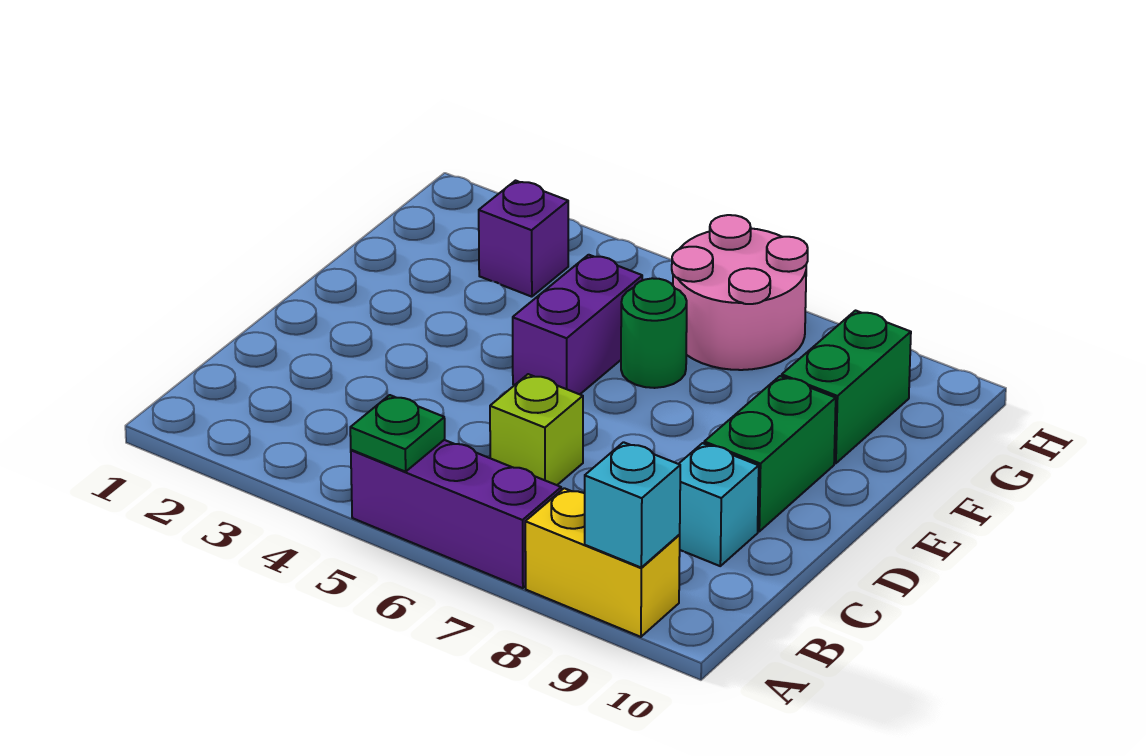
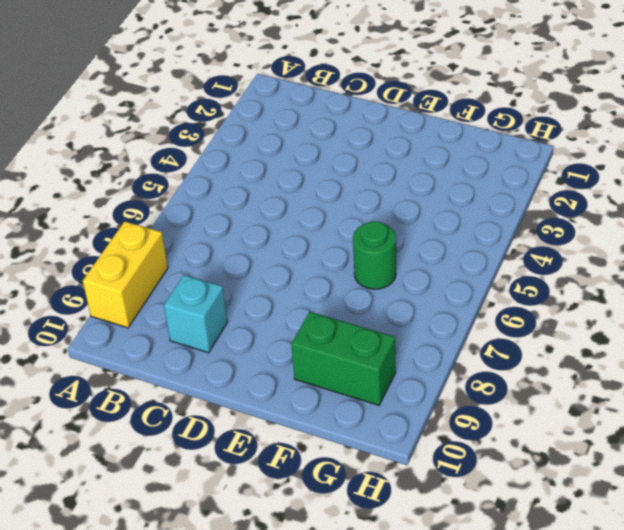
none -> purple brick A5:A7 level 1
none -> lime brick C6 level 1
none -> green brick D9:E9 level 1

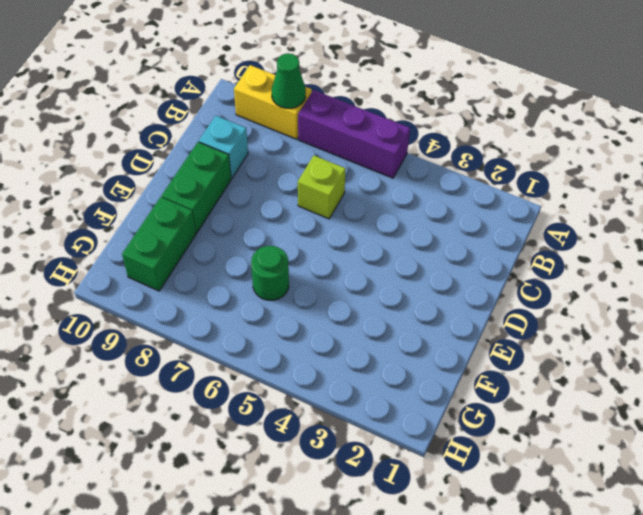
green cone A8 level 2 -> none
none -> purple brick E5:F5 level 1
none -> purple brick G3 level 1
none -> pink round brick G6:H7 level 1

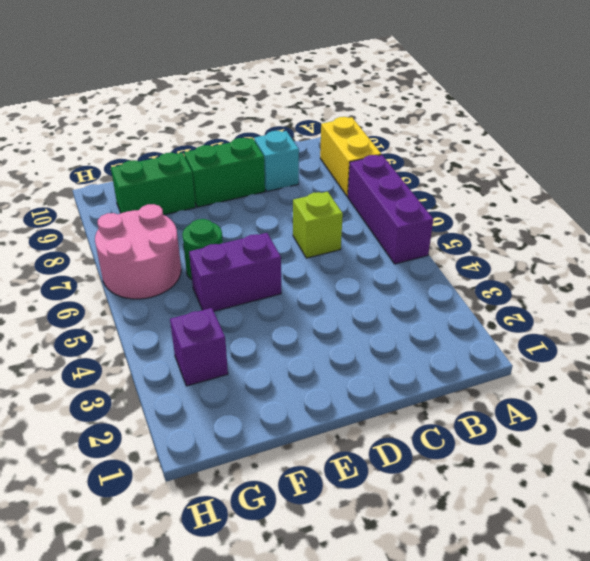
none -> green plate A5 level 2
none -> cyan brick A9 level 2

